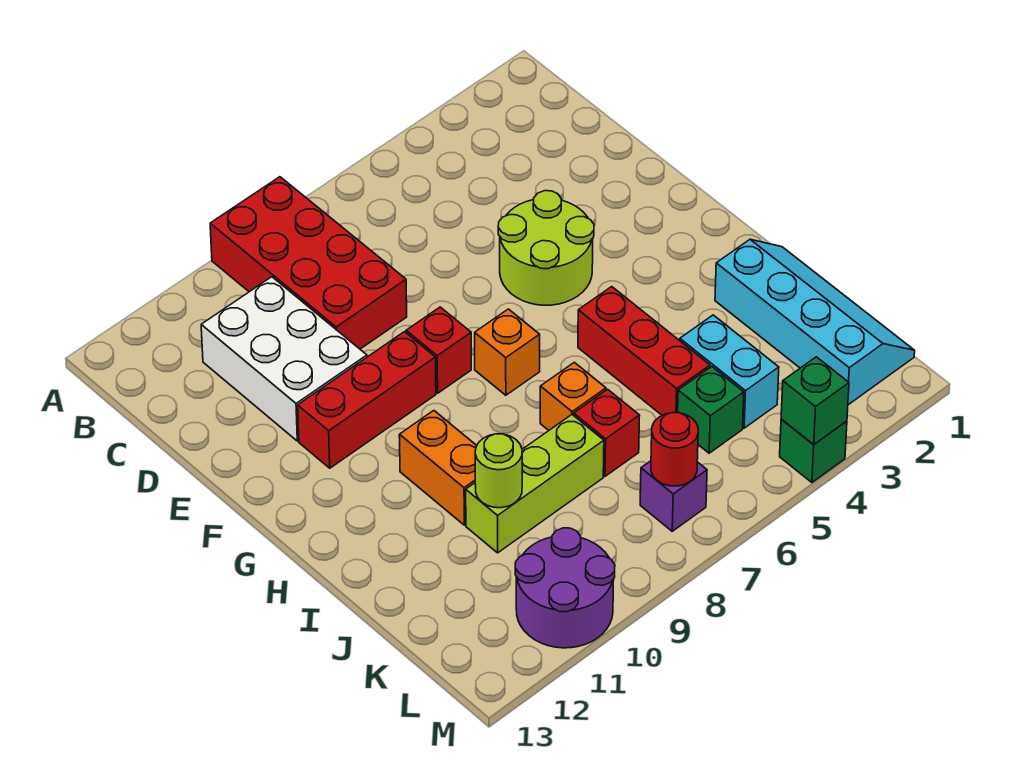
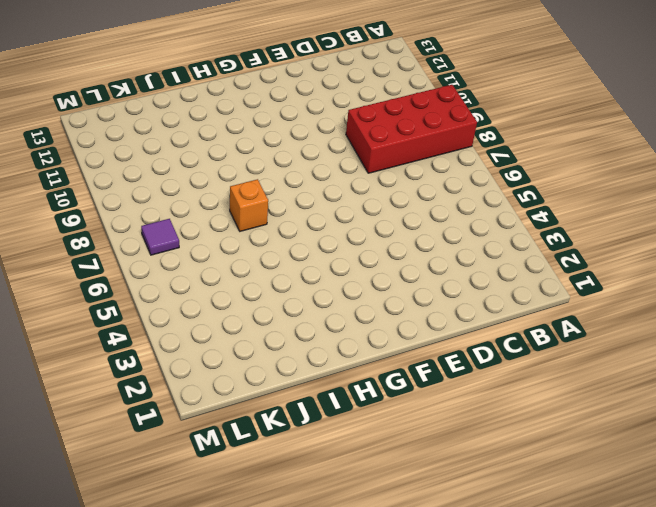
purple tile L7 level 1 -> purple brick L7 level 1
none -> white brick C10:E11 level 1
none -> lime round brick E4:F5 level 1
none -> red brick F8 level 1

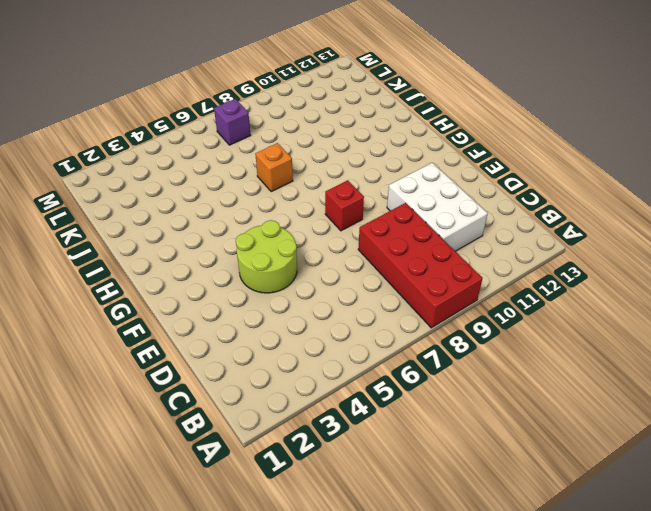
none -> red brick F9:F11 level 1
none -> orange brick G7 level 1
none -> red brick H5:J5 level 1

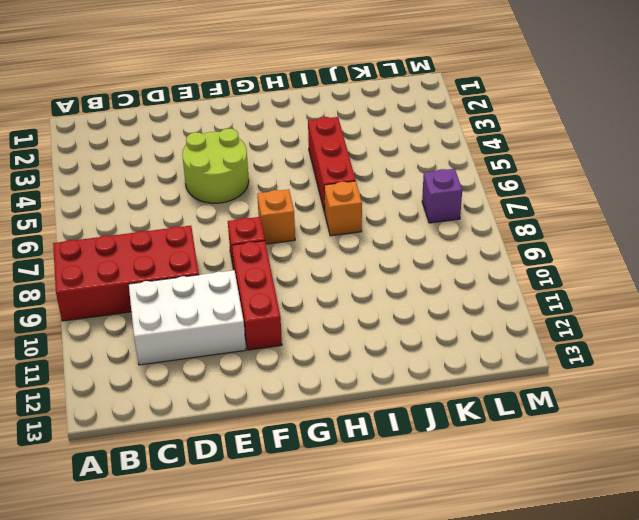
red brick I4:I6 level 1 -> red brick H5:J5 level 1
none -> orange brick H10:I10 level 1
none -> cyan slope I1:L2 level 1 top 2
none -> cyan brick J4:K4 level 1

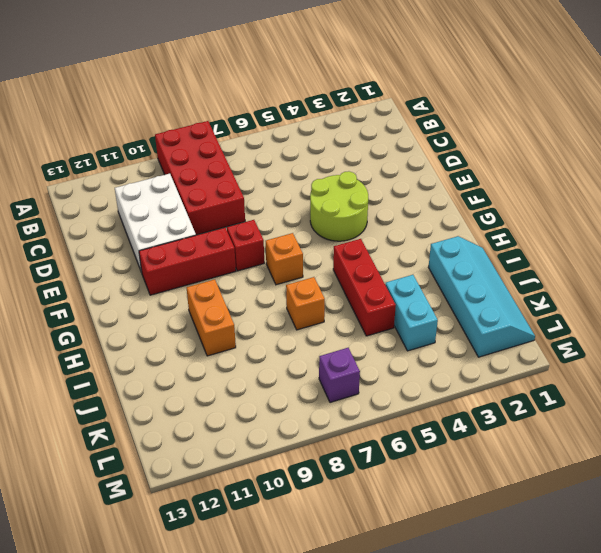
none -> red brick J7 level 1
none -> lime brick J8:J10 level 1
none -> green brick K5 level 1

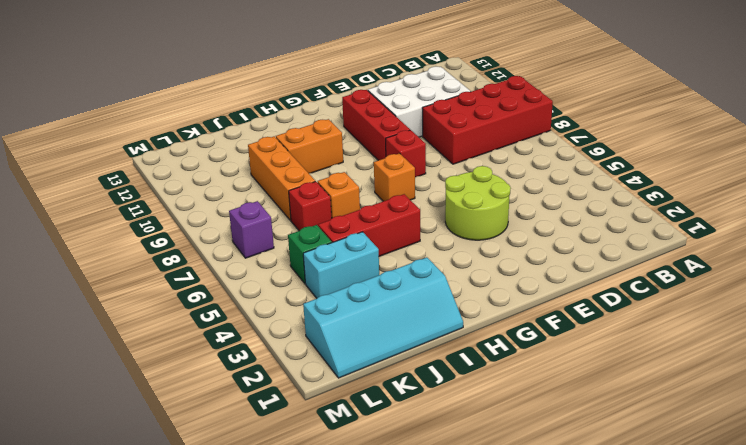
orange brick J8:J10 level 1 -> lime brick J8:J10 level 1
none -> purple round brick L10:M11 level 1
none -> green brick M4 level 1
none -> lime round brick J10 level 2

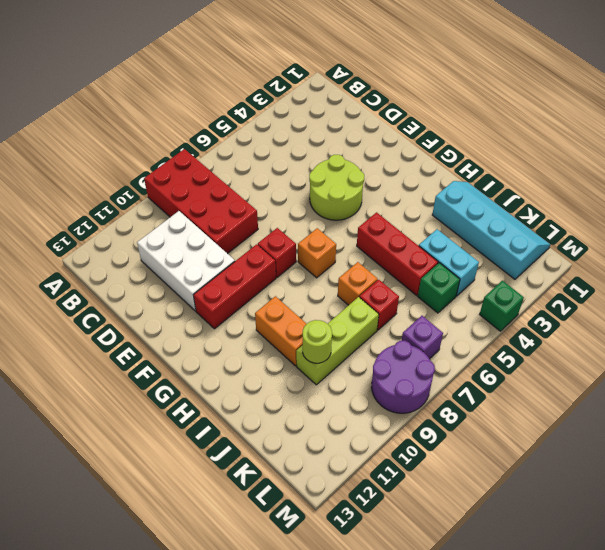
purple round brick L8:M9 level 1 -> purple round brick L10:M11 level 1
none -> red round brick L7 level 2
none -> green brick M4 level 2

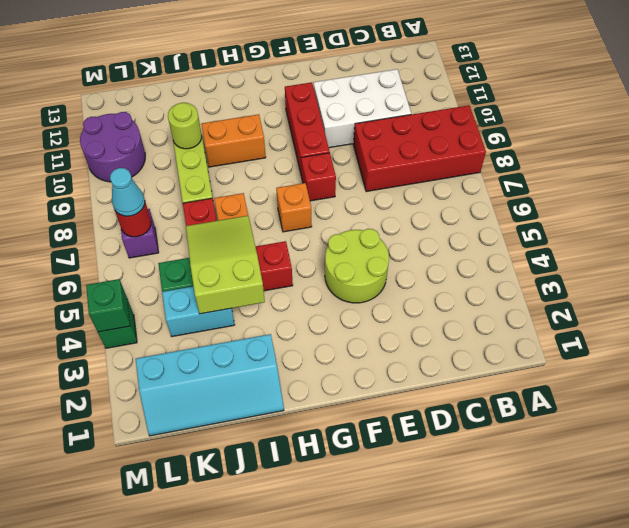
lime slope I4:J6 level 2 top 4 -> none
cyan cone L7 level 3 -> none

